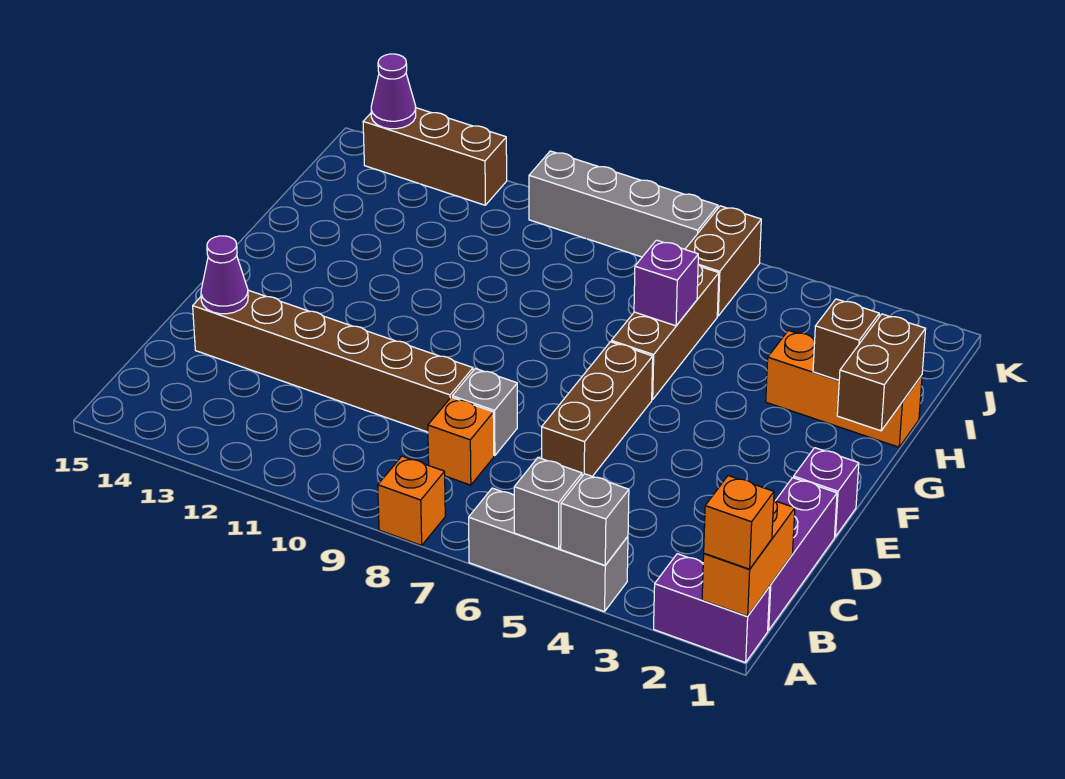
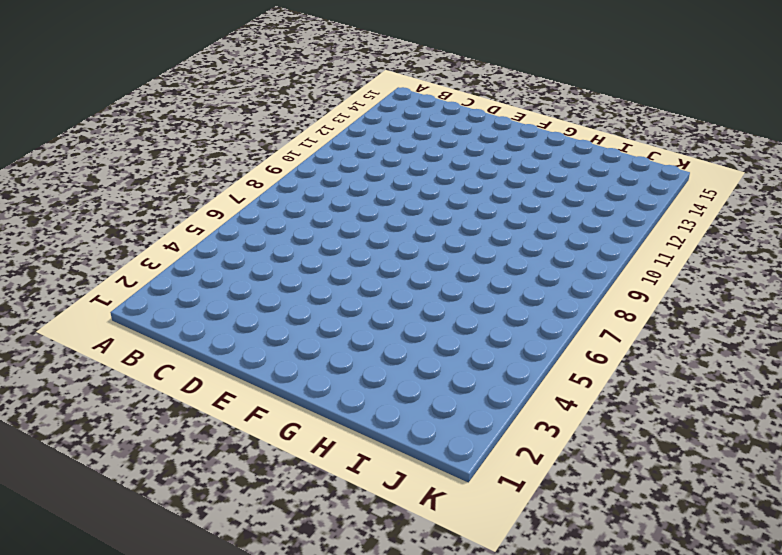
none -> purple brick A1:A2 level 1
none -> grey brick A4:A6 level 1
none -> orange brick A8 level 1

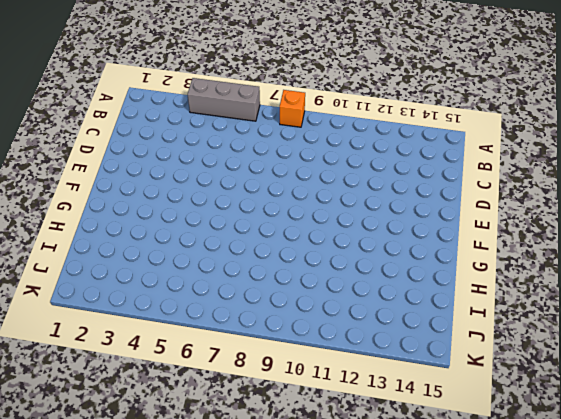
none -> purple brick A1:A2 level 1
none -> purple brick B1:D1 level 1
none -> orange brick C8 level 1

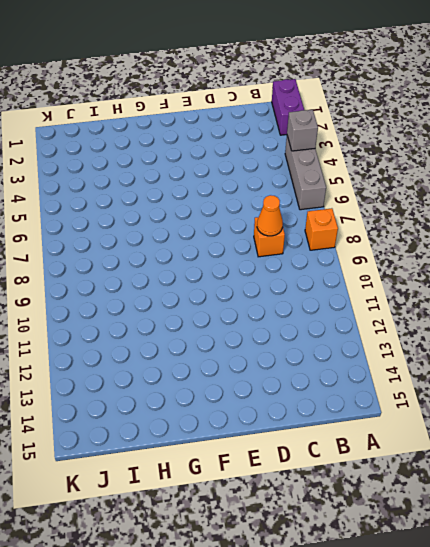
orange cone C8 level 2 -> none
none -> purple brick B1:D1 level 1
none -> brown brick D6:F6 level 1
none -> grey brick D8 level 1

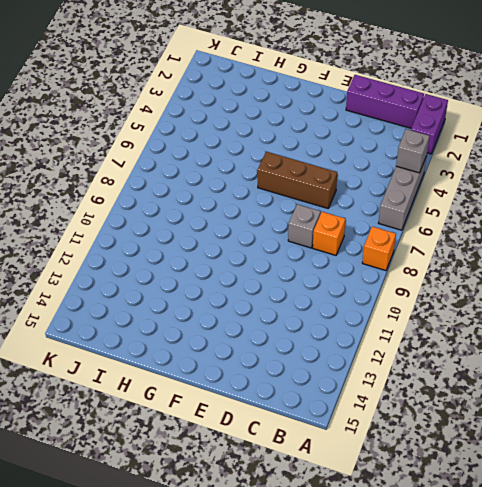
none -> brown brick D9:D14 level 1
none -> purple brick E1 level 1
none -> brown brick G6:I6 level 1

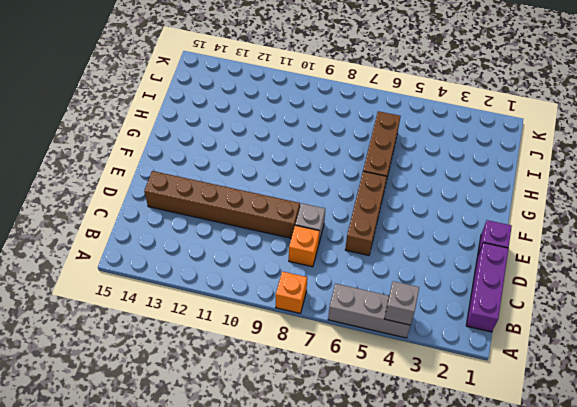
none -> purple brick A1:A2 level 1
none -> orange brick H1:H3 level 1
none -> brown brick J6:K6 level 1

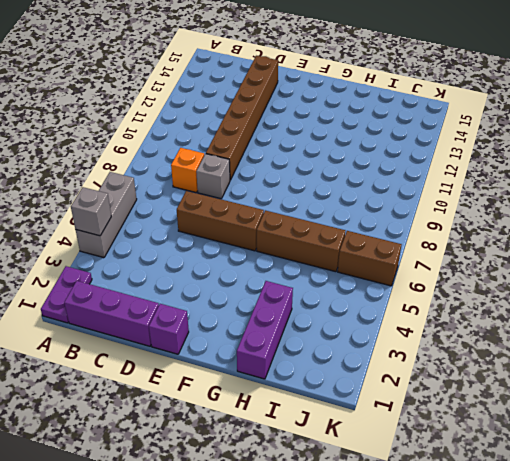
purple plate A1:A2 level 1 -> purple brick A1:A2 level 1
purple brick H1:H3 level 1 -> orange brick H1:H3 level 1
none -> orange brick A8 level 1
none -> grey brick K7:K10 level 1
none -> brown brick K12:K14 level 1

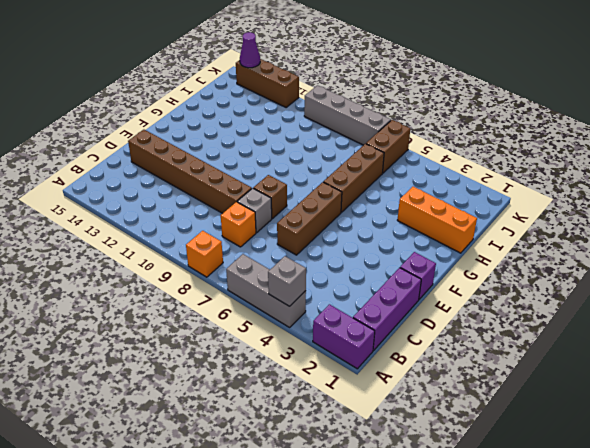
brown brick E8 level 1 -> brown brick H2 level 2
none -> orange brick A1:B1 level 2
none -> grey brick A5 level 2
none -> purple cone D14 level 2

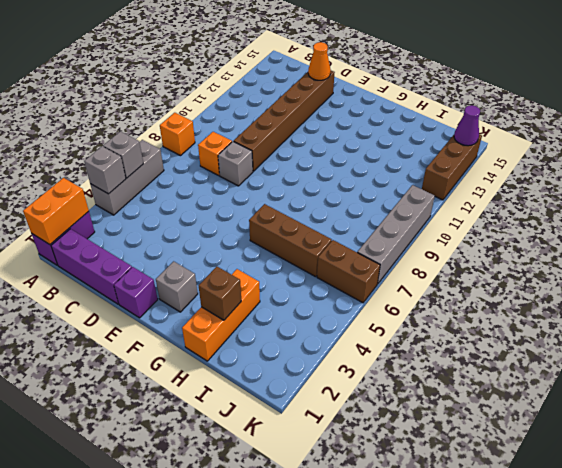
orange brick A1:A2 level 2 -> orange brick A1:B1 level 2
orange cone D14 level 2 -> purple cone D14 level 2
grey brick F2 level 1 -> none
none -> brown brick D6:F6 level 1
none -> brown brick G1:H1 level 2
none -> purple brick H6 level 2

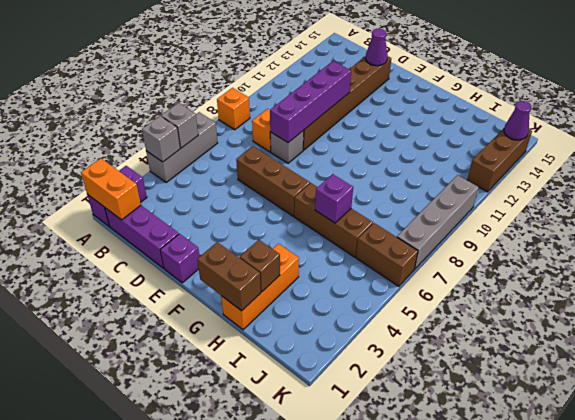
purple brick D8:D11 level 2 -> none
none -> orange brick A1 level 3

